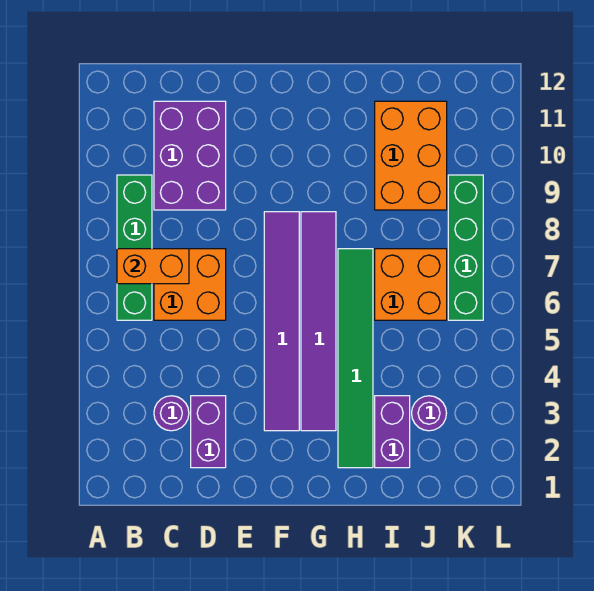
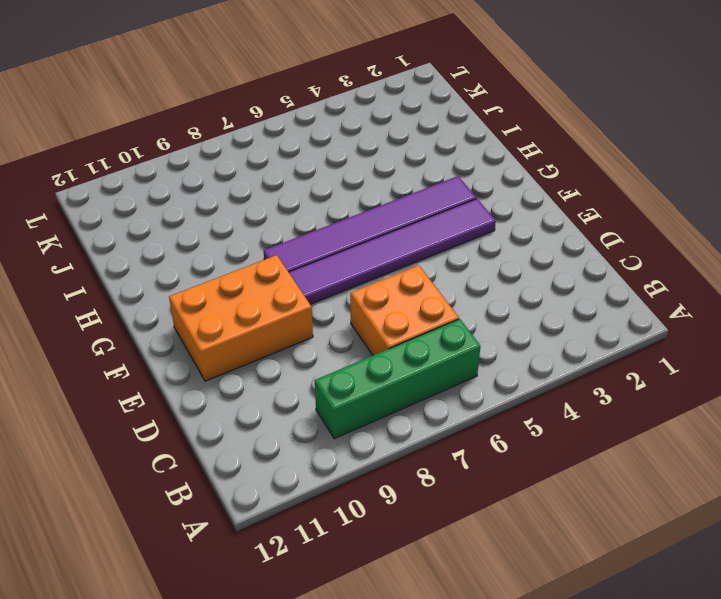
orange brick E9:F11 level 1 -> orange brick I9:J11 level 1
none -> purple round brick C3 level 1
none -> purple brick C9:D11 level 1
none -> purple brick D2:D3 level 1

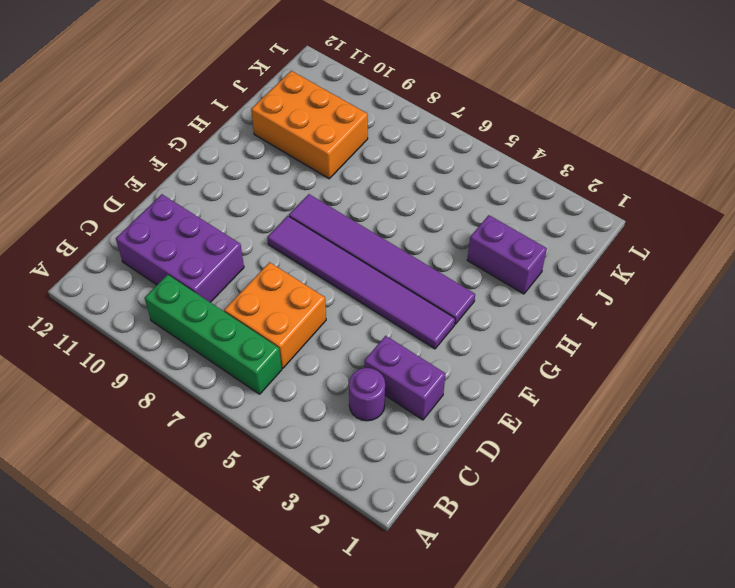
none -> green tile H2:H7 level 1
none -> orange brick I6:J7 level 1
none -> purple round brick J3 level 1

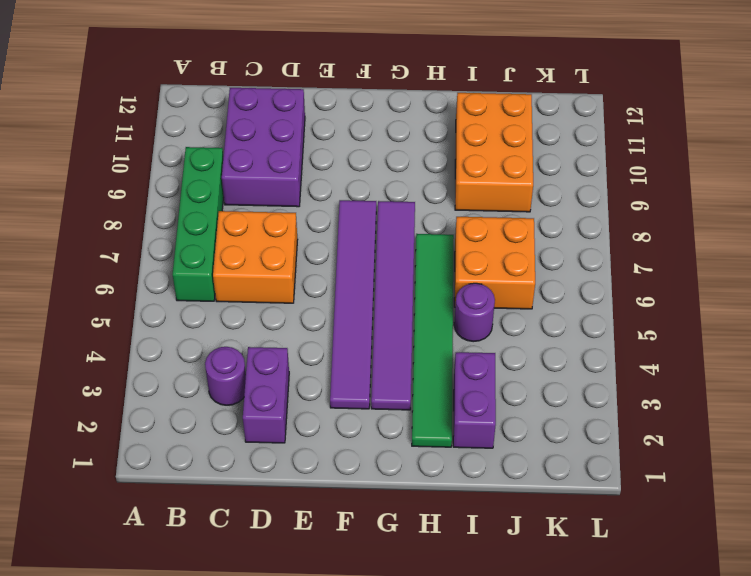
purple round brick I5 level 1 -> purple round brick J3 level 1
none -> green brick K6:K9 level 1
none -> orange brick B7:C7 level 2

